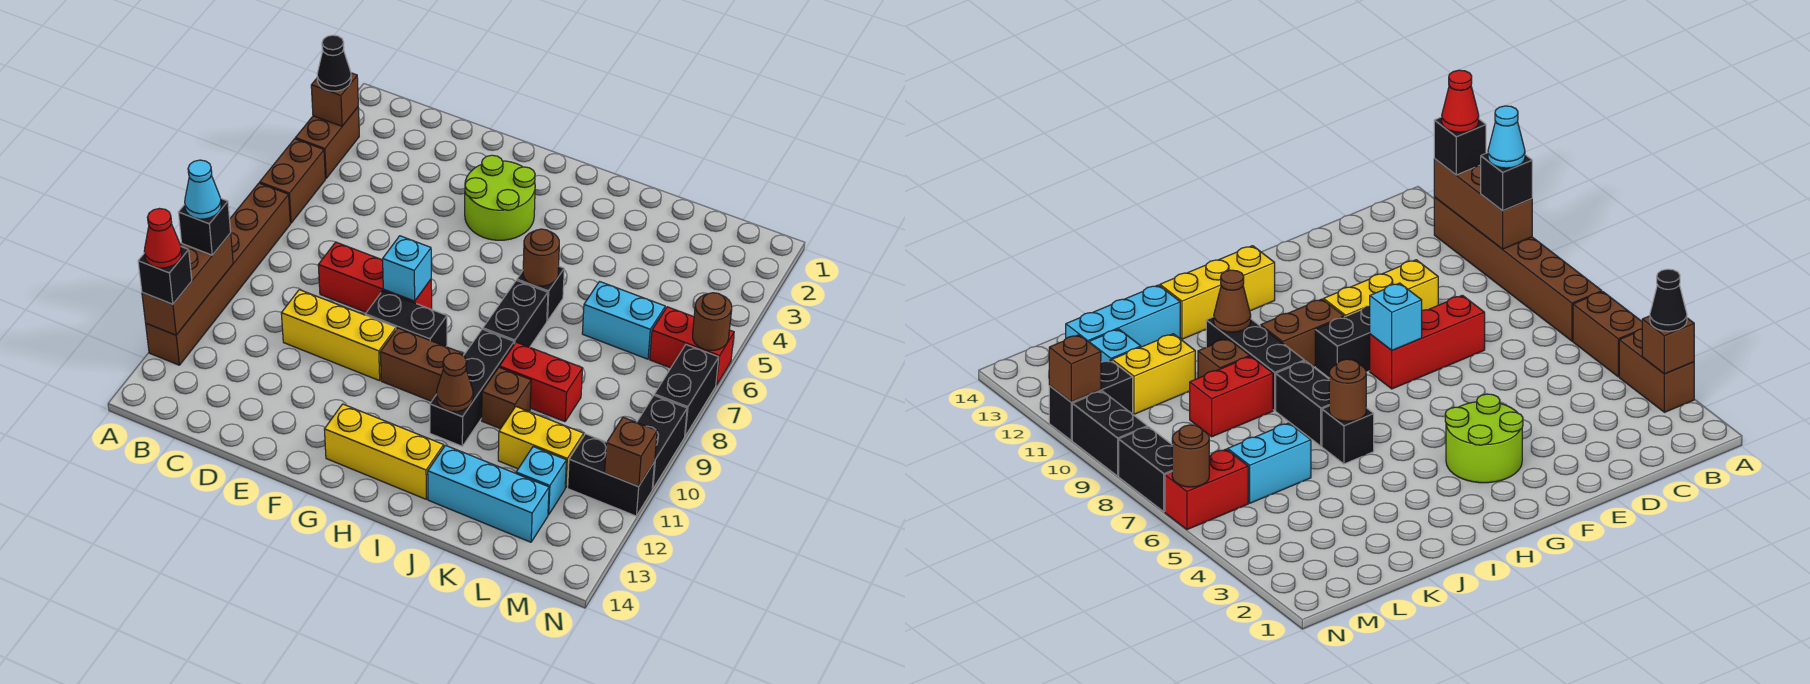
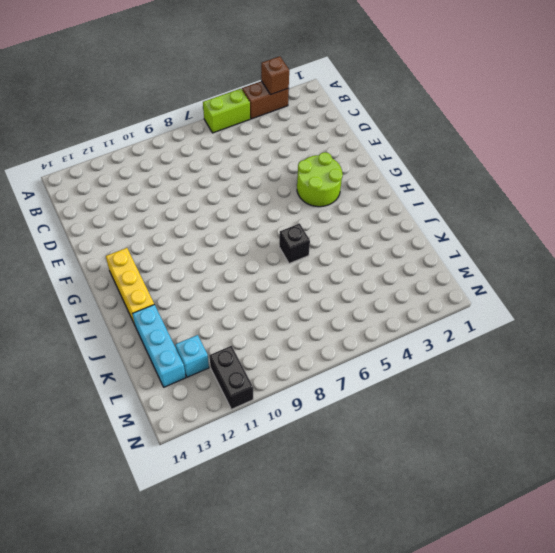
lime brick A5:A6 level 1 -> brown brick A5:A6 level 1
none -> brown brick A7:A12 level 1
none -> red brick D8:F8 level 1
none -> yellow brick D10:F10 level 1
none -> black brick F9:G9 level 1

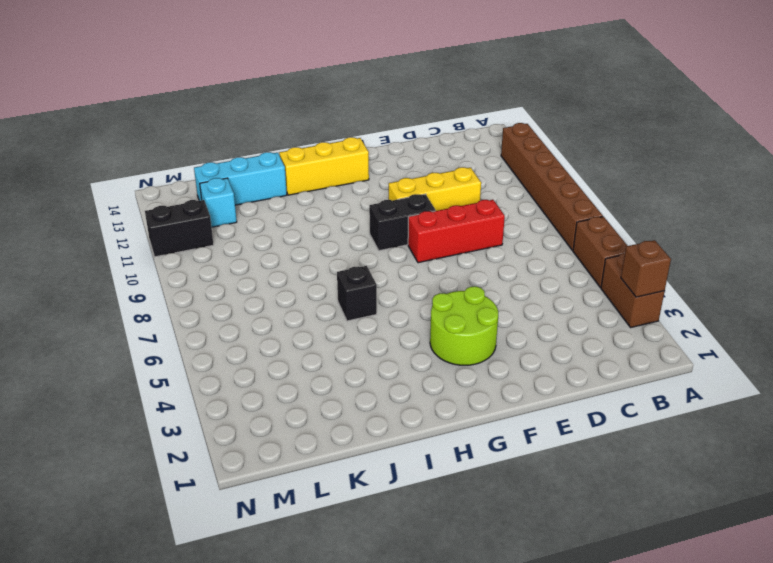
none -> brown brick G10:H10 level 1
none -> black brick I7:I8 level 1
none -> black brick I9:I11 level 1
none -> red brick J9:K9 level 1

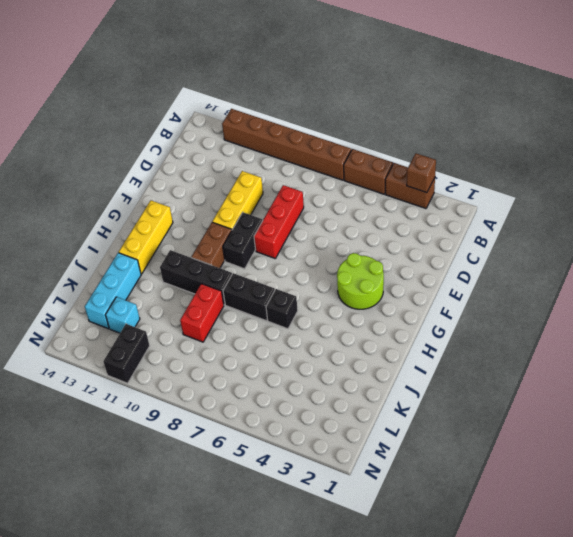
none -> brown brick J10 level 1
none -> cyan brick K6:L6 level 1
none -> yellow brick K11:L11 level 1
none -> red brick M6:N6 level 1

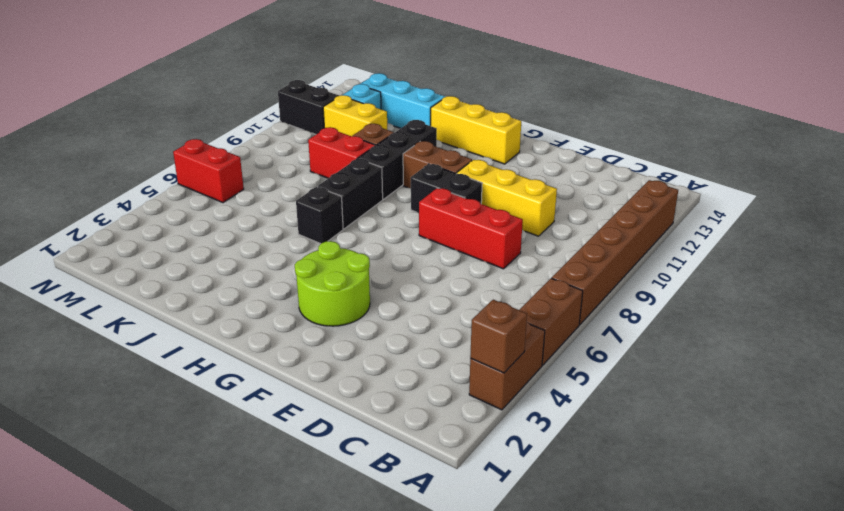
none -> cyan brick K6:L6 level 1
none -> black brick N7:N8 level 1
none -> black brick N9:N10 level 1
none -> brown brick A10:A12 level 2

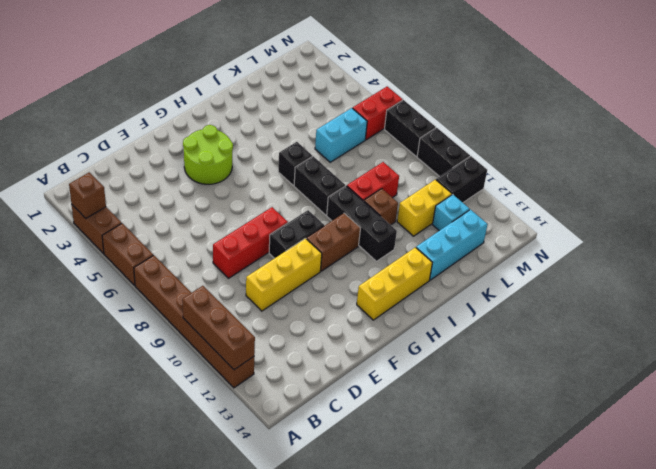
none -> cyan brick F8 level 2
none -> brown round brick I6 level 2
none -> brown cone I11 level 2
none -> brown round brick N6 level 2

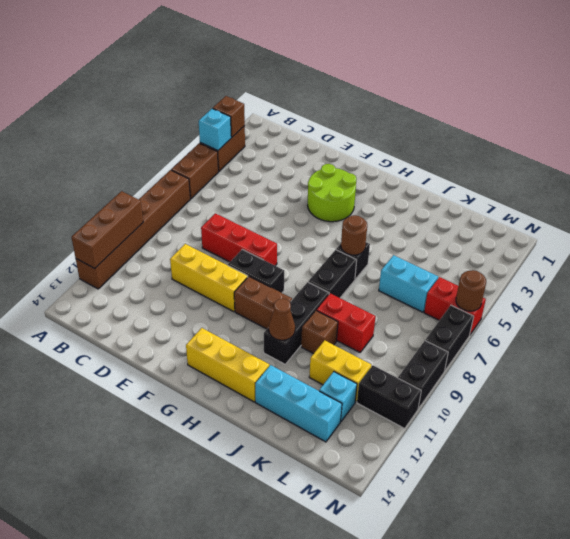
cyan brick A4 level 2 -> cyan brick F8 level 2
none -> brown brick N11 level 2
none -> black cone A3 level 3
none -> black brick A10 level 3
none -> black brick A12 level 3

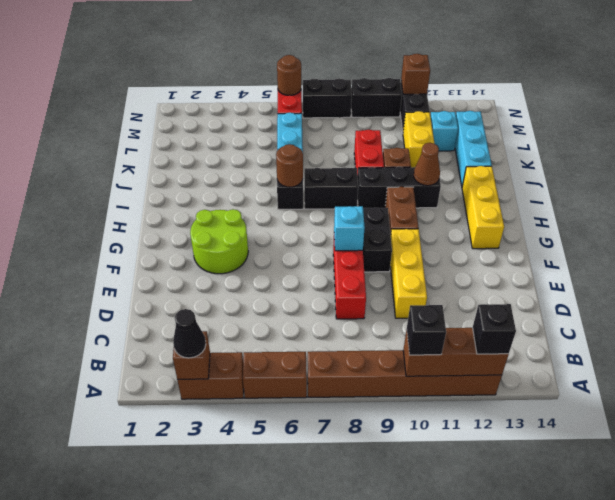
none -> cyan cone A10 level 4
none -> red cone A12 level 4

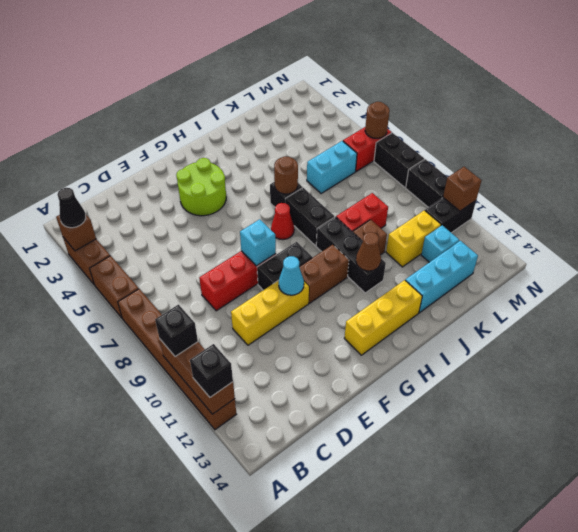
cyan cone F10 level 2 -> cyan cone A10 level 4
red cone H7 level 1 -> red cone A12 level 4

